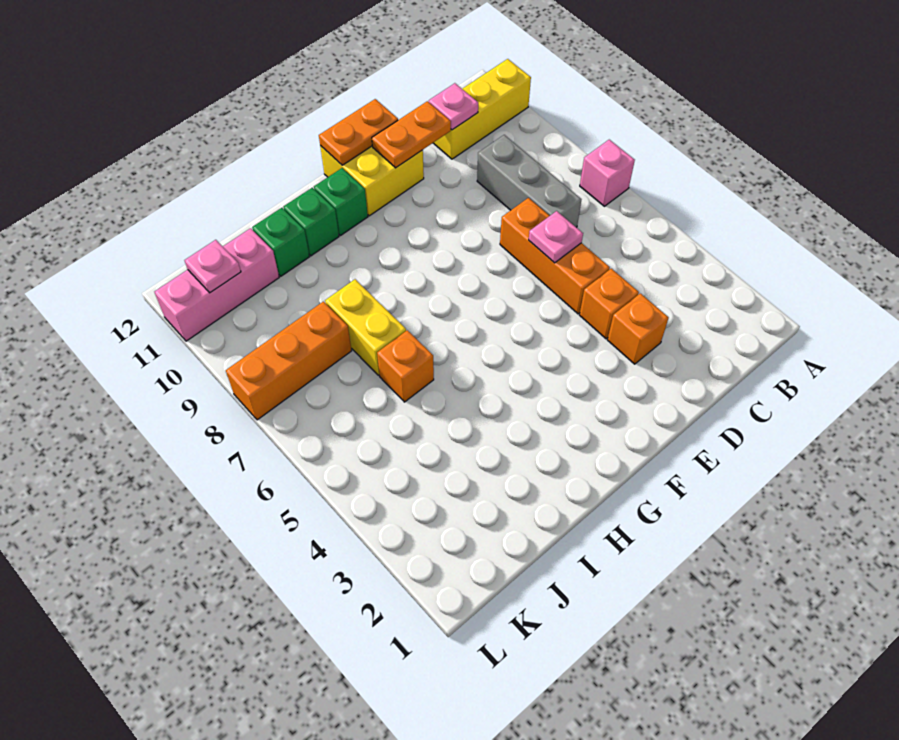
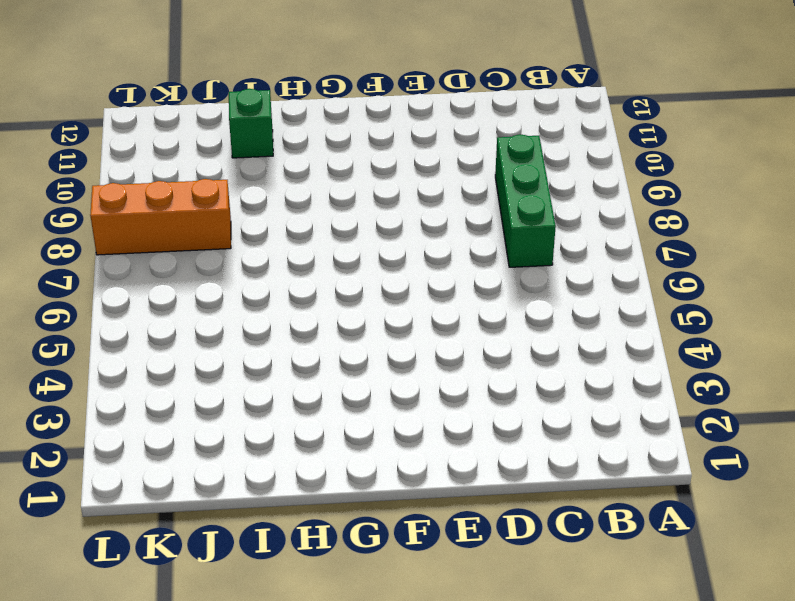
green brick C7:C9 level 1 -> grey brick C7:C9 level 1
none -> pink brick A7 level 1
none -> yellow brick A11:C11 level 1
none -> orange brick D3 level 1

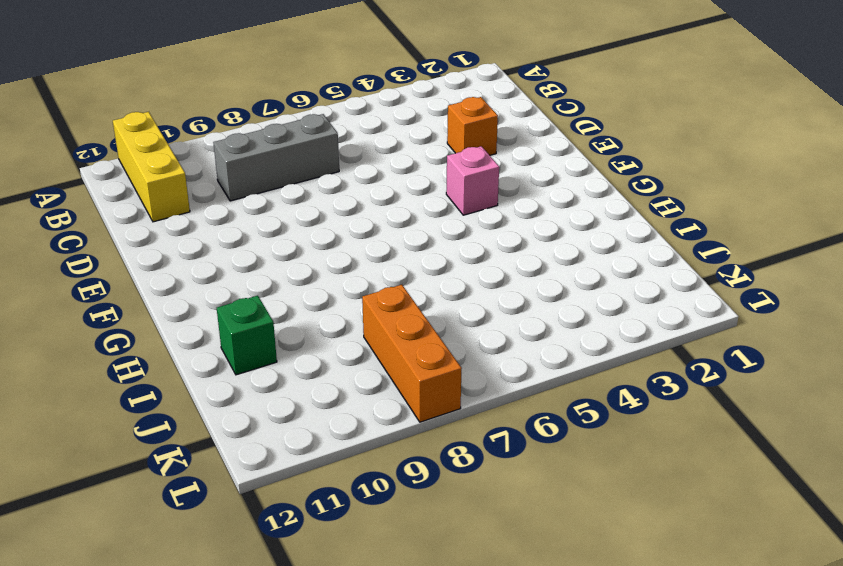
pink brick F4 level 1 -> pink brick A7 level 1
none -> orange brick D4 level 1
none -> orange brick D5:D7 level 1
none -> yellow brick E11:F12 level 1

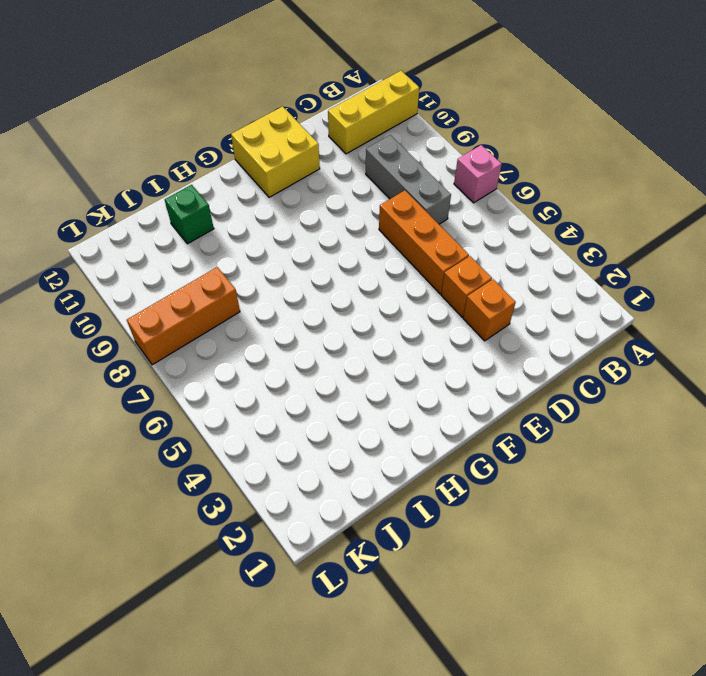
none -> green brick G11 level 1
none -> green brick H11 level 1
none -> orange brick I6 level 1

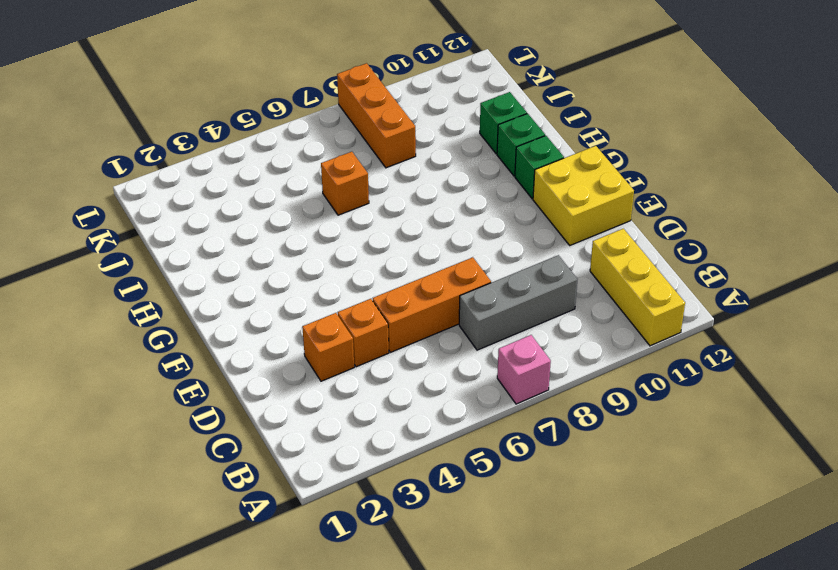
none -> yellow brick I7:I8 level 1
none -> pink brick J11:L11 level 1
none -> pink plate C11 level 2

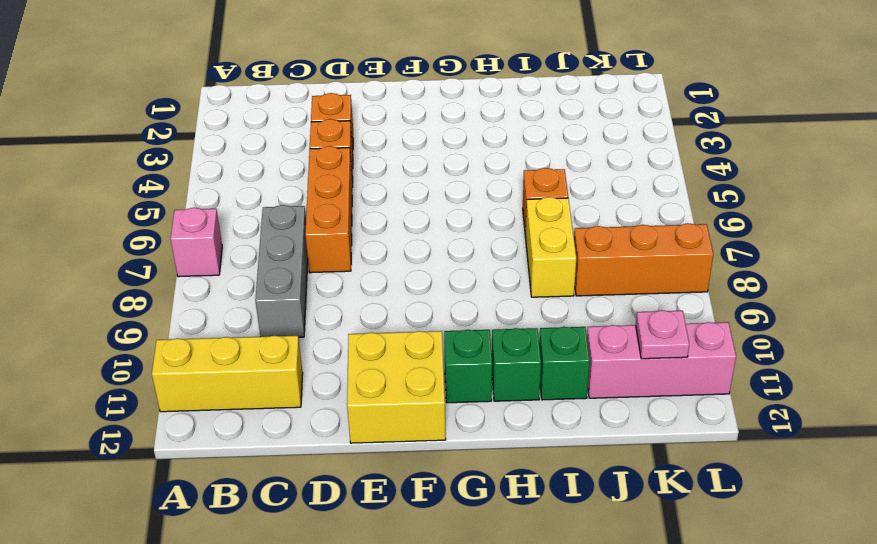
none -> pink plate C11 level 2
none -> pink plate D6 level 2
none -> orange plate D11:E11 level 2

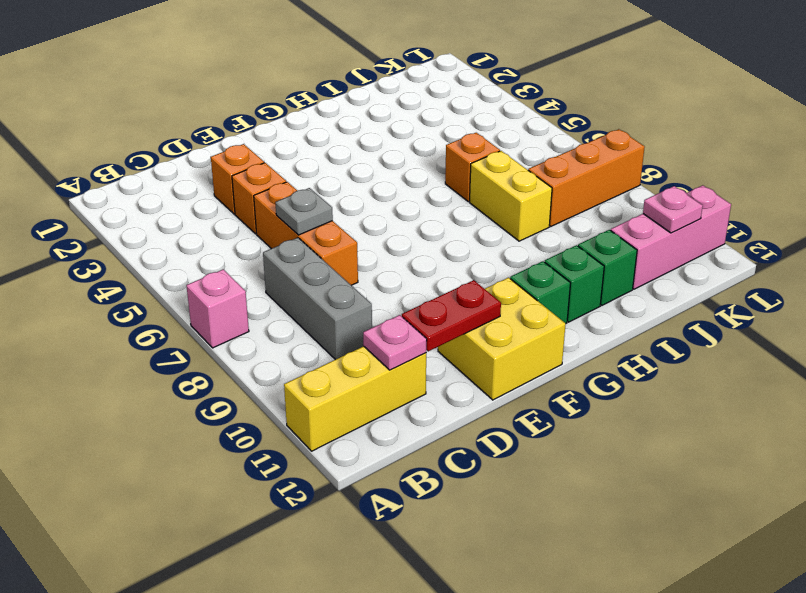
grey plate D6 level 2 -> pink plate D6 level 2
red plate D11:E11 level 2 -> orange plate D11:E11 level 2
none -> orange plate E12:F12 level 2

